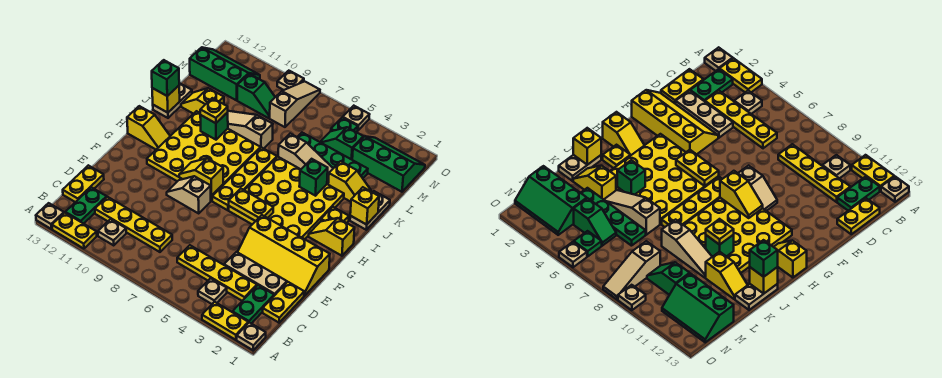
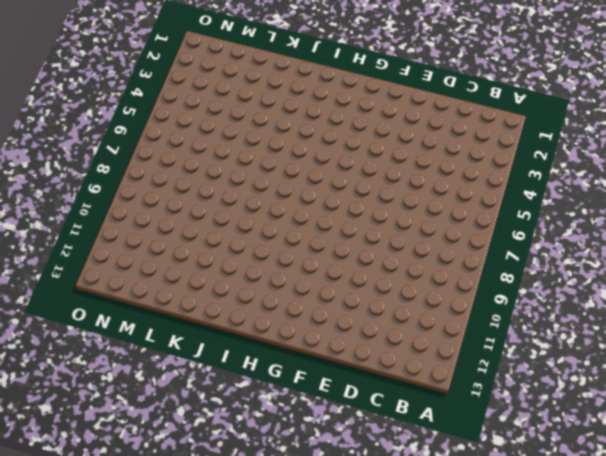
none -> tan plate A1 level 1
none -> yellow plate A2:A3 level 1
none -> yellow plate A11:A12 level 1
none -> tan plate A13 level 1

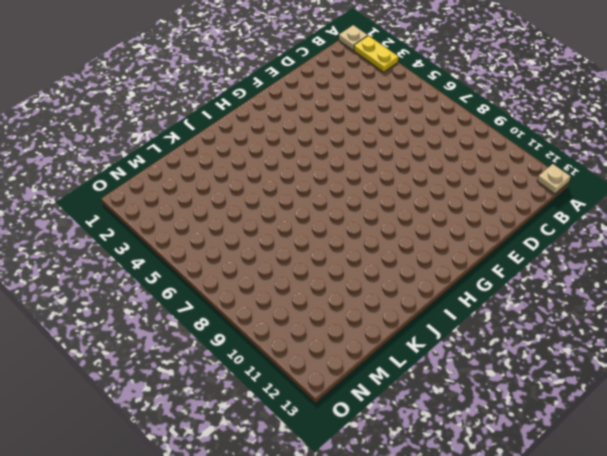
none -> yellow plate A11:A12 level 1
none -> green plate B2:C2 level 1
none -> tan plate B4 level 1
none -> tan plate B10 level 1

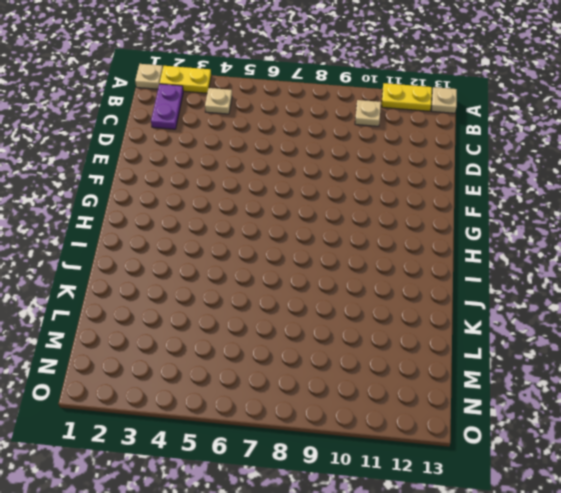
purple plate B2:C2 level 1 -> green plate B2:C2 level 1
none -> green plate B12:C12 level 1
none -> yellow plate C1:D1 level 1
none -> yellow plate C3:C6 level 1
none -> yellow plate C8:C11 level 1

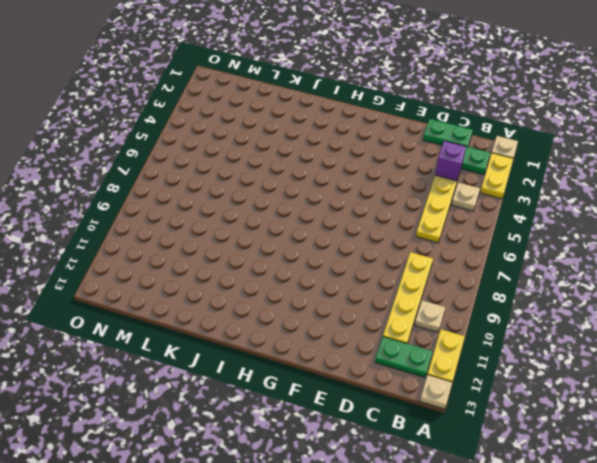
green plate C1:D1 level 1 -> yellow plate C1:D1 level 1
purple brick C3 level 2 -> none
none -> yellow plate C13:D13 level 1
none -> tan plate D2:D4 level 1
none -> yellow slope E1:F4 level 1 top F
none -> tan slope F8:F9 level 1 top 8

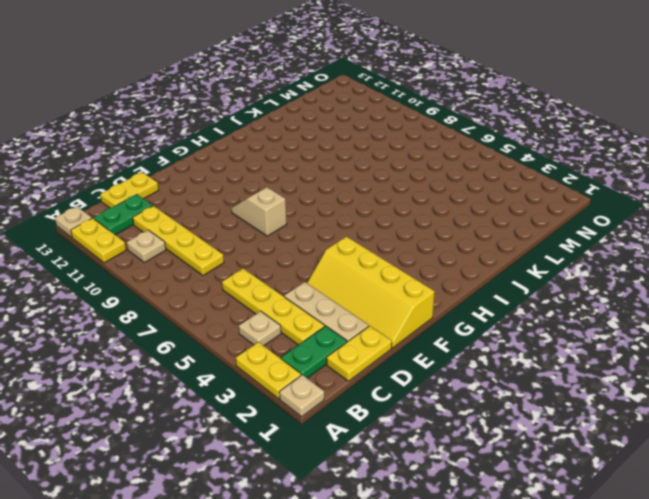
none -> yellow plate G3:J6 level 1
none -> yellow plate G7:J7 level 1
none -> yellow plate G8:J11 level 1
none -> yellow slope H1:H2 level 1 top 1

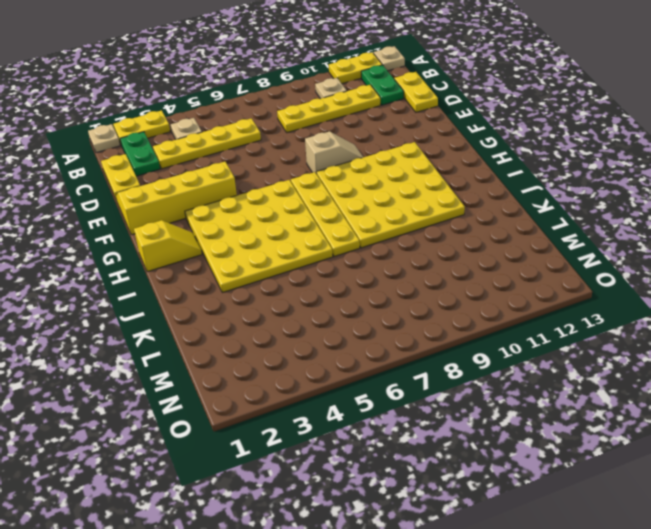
none -> tan plate D2:D4 level 1
none -> yellow slope H12:H13 level 1 top 13
none -> yellow plate I2 level 1
none -> tan plate J1:K1 level 1

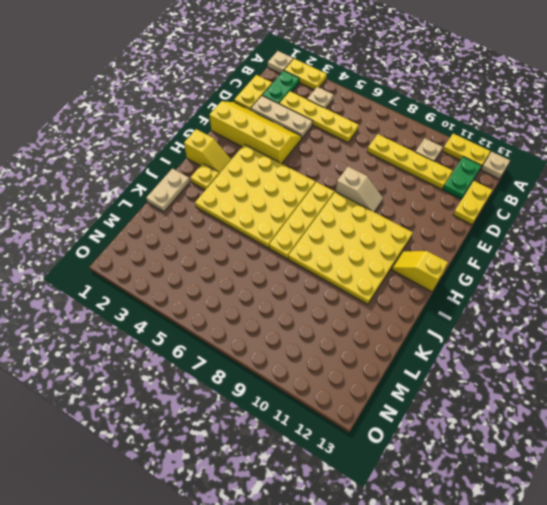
none -> tan plate J13:K13 level 1
none -> yellow slope K2:K3 level 1 top 3
none -> tan slope K4:K6 level 1 top 6
none -> tan slope K8:K10 level 1 top 8

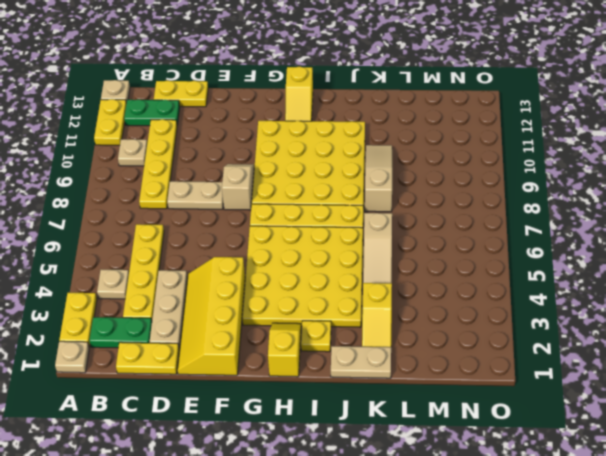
tan plate D8:E8 level 1 -> tan plate J13:K13 level 1
none -> yellow slope K11:K12 level 1 top 11
none -> green plate L3:L6 level 1
none -> green slope M1:N3 level 1 top M
none -> green slope M4:M5 level 1 top 4

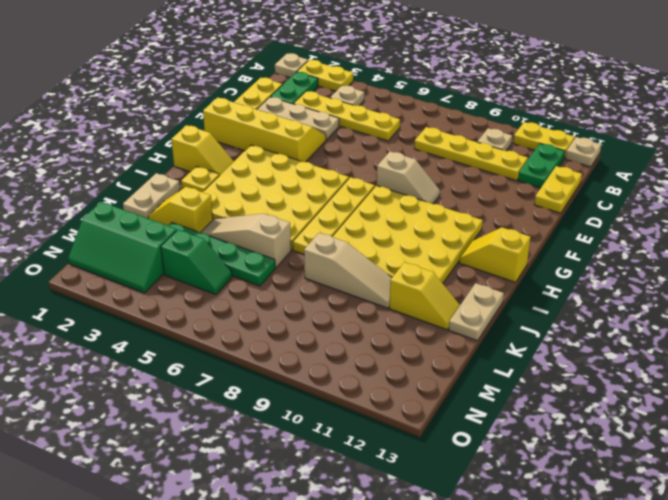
none -> tan slope M8:O8 level 1 top M
none -> green slope M9:M10 level 1 top 10
none -> green slope M11:N13 level 1 top M
none -> green plate N5 level 1

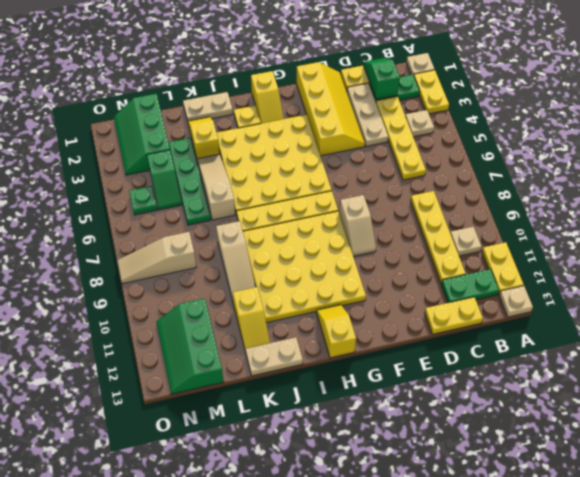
green slope C1:C2 level 2 top 2 -> green slope M9:M10 level 1 top 10
none -> tan plate O5 level 1
none -> tan plate O9 level 1
none -> yellow plate G5:G6 level 2
none -> yellow slope G8:G9 level 2 top 8

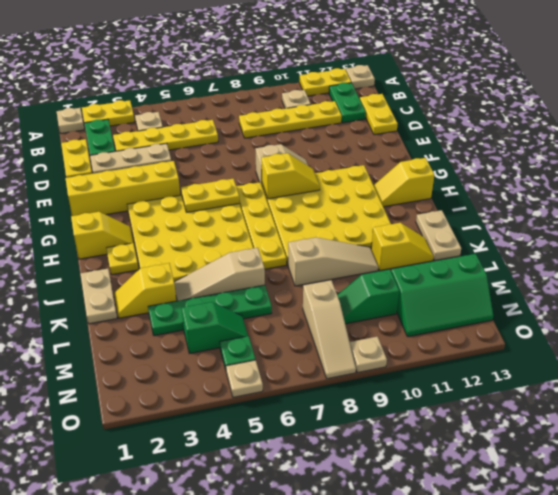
none -> green slope M1:N3 level 1 top M
none -> yellow brick J1 level 2
none -> green brick J4 level 2
none -> green brick J10 level 2

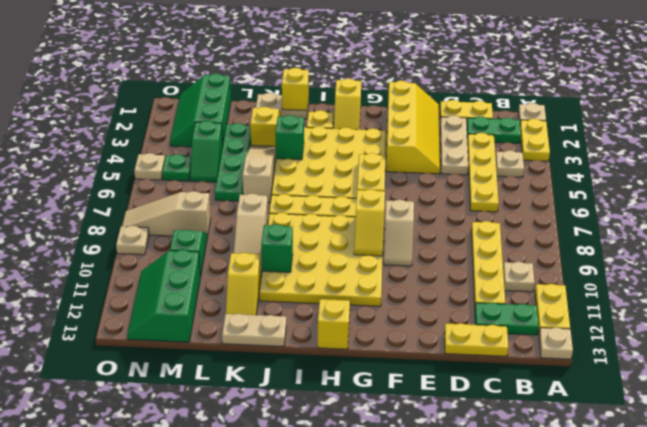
none -> yellow brick J13 level 2
none -> yellow plate J10 level 3
none -> green brick J13 level 3

